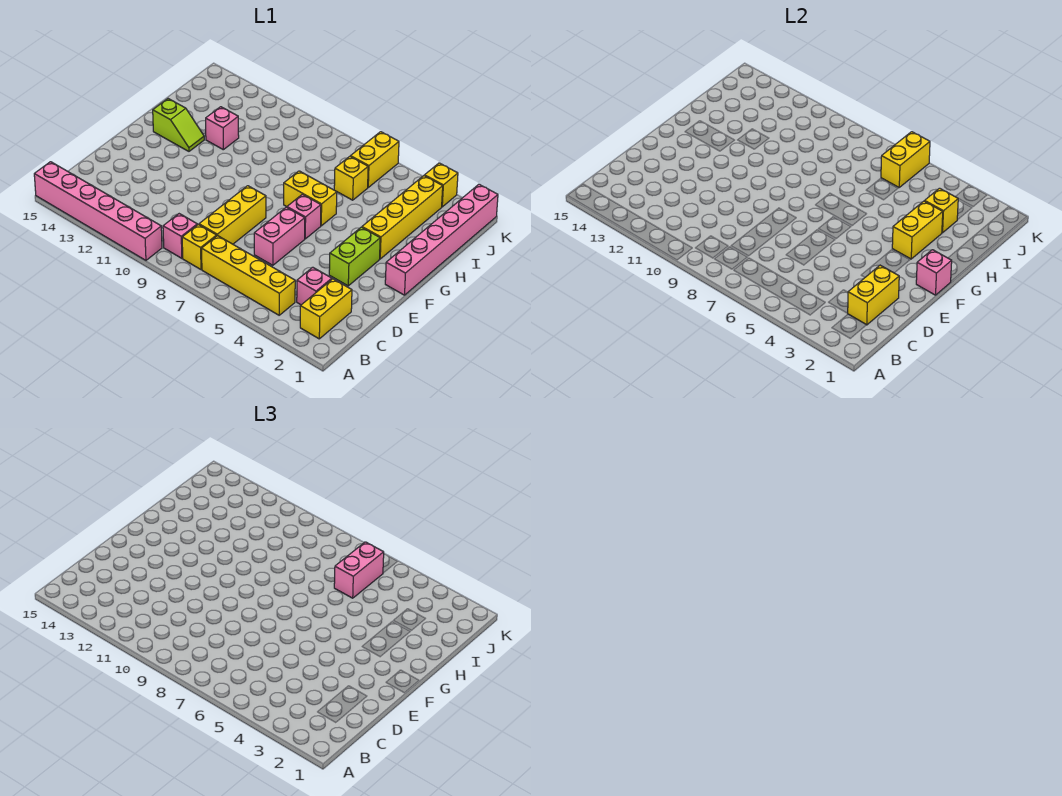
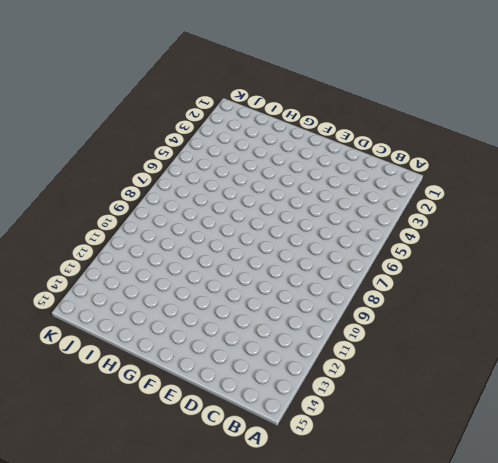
none -> pink brick A10:A15 level 1
none -> yellow brick B2:C2 level 1
none -> yellow brick B4:B7 level 1

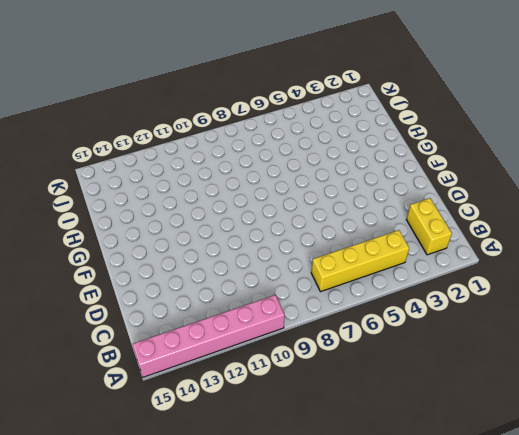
none -> yellow brick B8 level 1
none -> pink brick B9 level 1
none -> pink brick C3 level 1

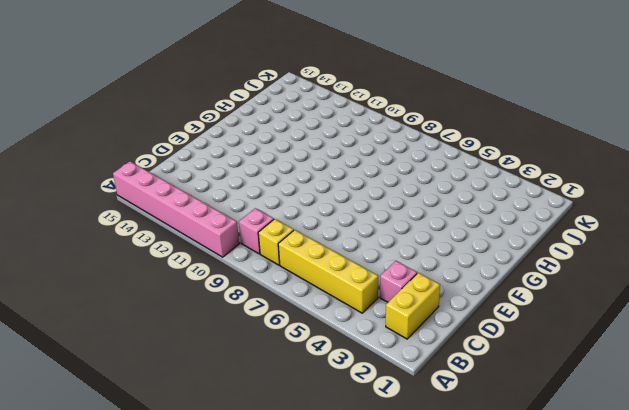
none -> yellow brick C8:E8 level 1
none -> pink brick D6:E6 level 1
none -> lime brick E3:F3 level 1

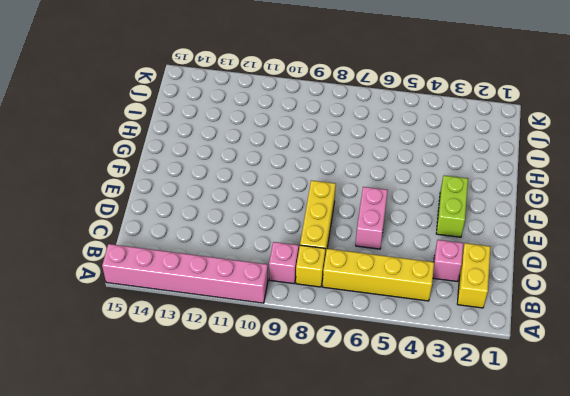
none -> pink brick F1:K1 level 1
none -> pink brick F6 level 1
none -> yellow brick G3:J3 level 1

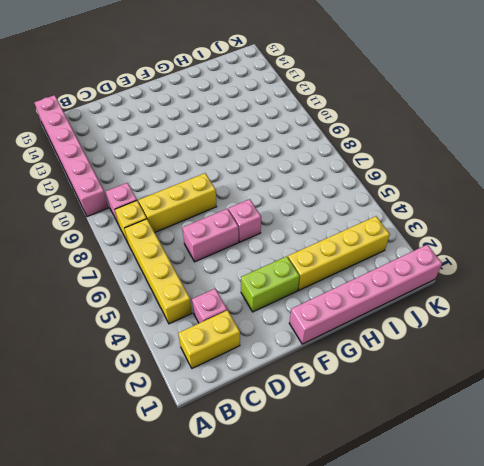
none -> yellow brick G6:G7 level 1
none -> lime slope G13:G14 level 1 top 14
none -> pink brick H12 level 1

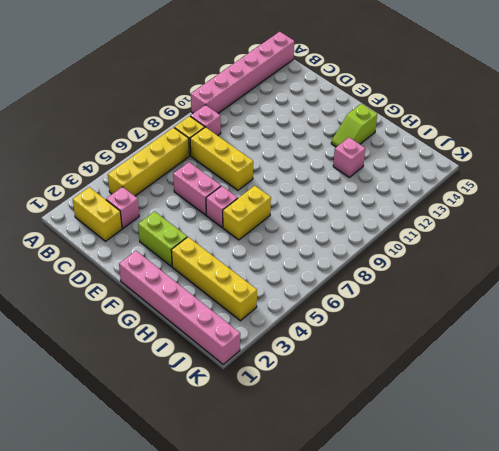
none -> yellow brick I6 level 1
none -> yellow brick J6:K6 level 1
none -> yellow brick K3 level 1

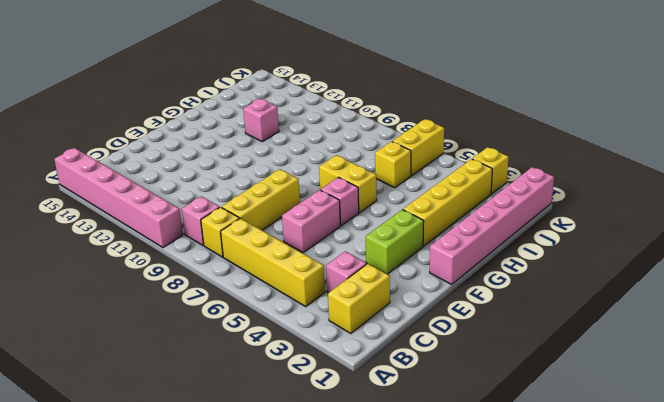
none -> lime slope G13:G14 level 1 top 14
none -> yellow brick C2:D2 level 2
none -> pink brick F1 level 2

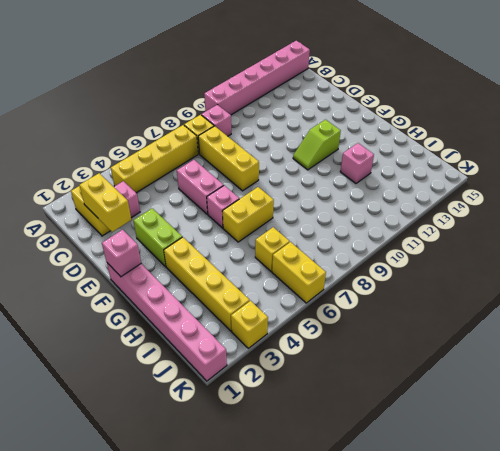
lime slope F11:F12 level 1 top 12 -> lime slope G13:G14 level 1 top 14
none -> yellow brick G3:H3 level 2
none -> yellow brick I3 level 2
none -> yellow brick J6:K6 level 2

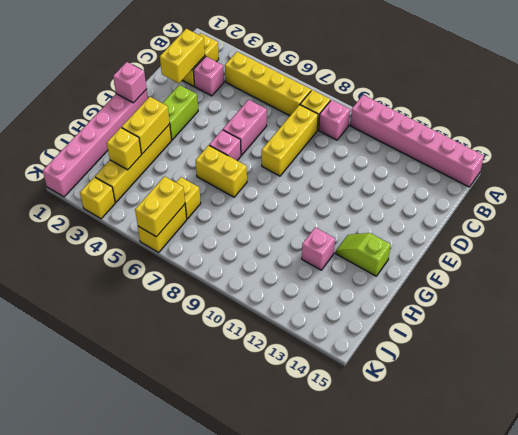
none -> pink brick I6:J6 level 3

